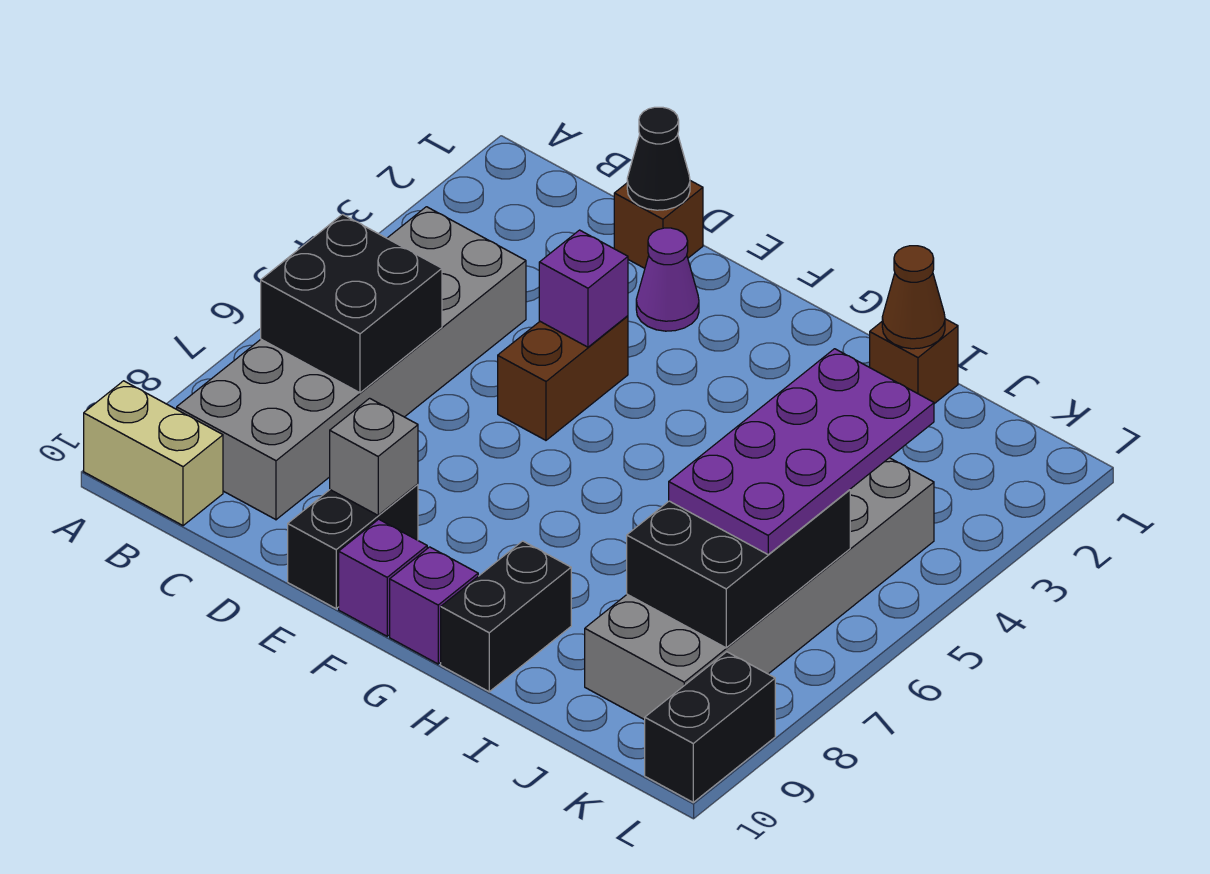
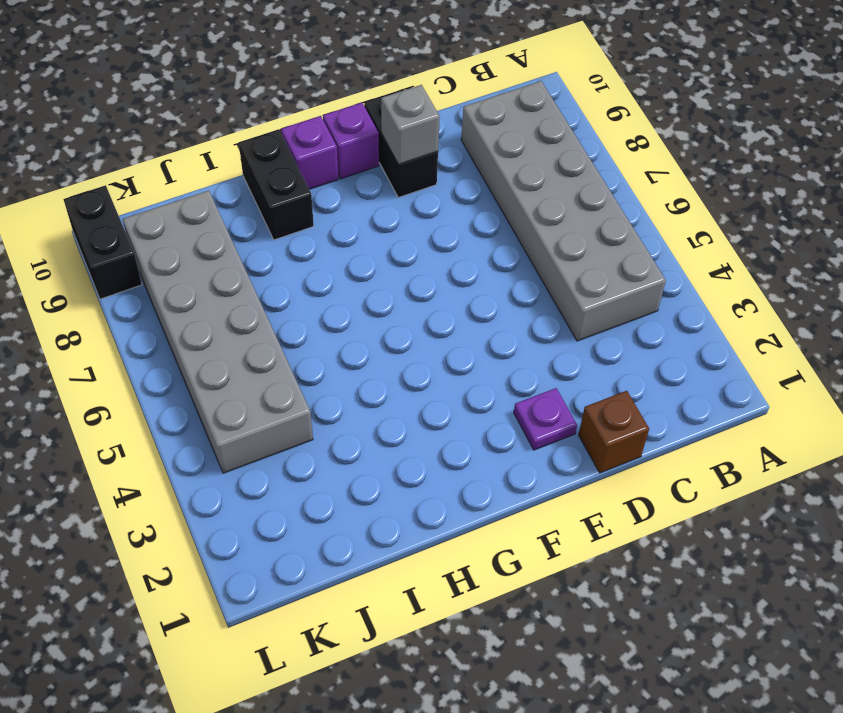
purple plate E2 level 1 -> purple cone E2 level 1
none -> tan brick A10:B10 level 1
none -> brown brick E4:E5 level 1
none -> brown brick I1 level 1

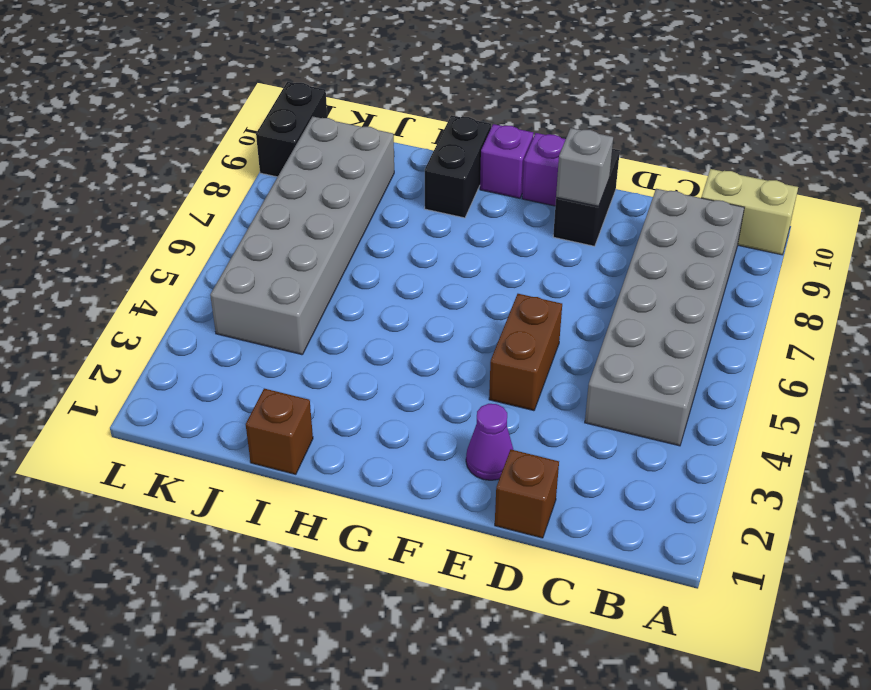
none -> black brick B6:C7 level 2
none -> black cone D1 level 2
none -> purple brick E4 level 2

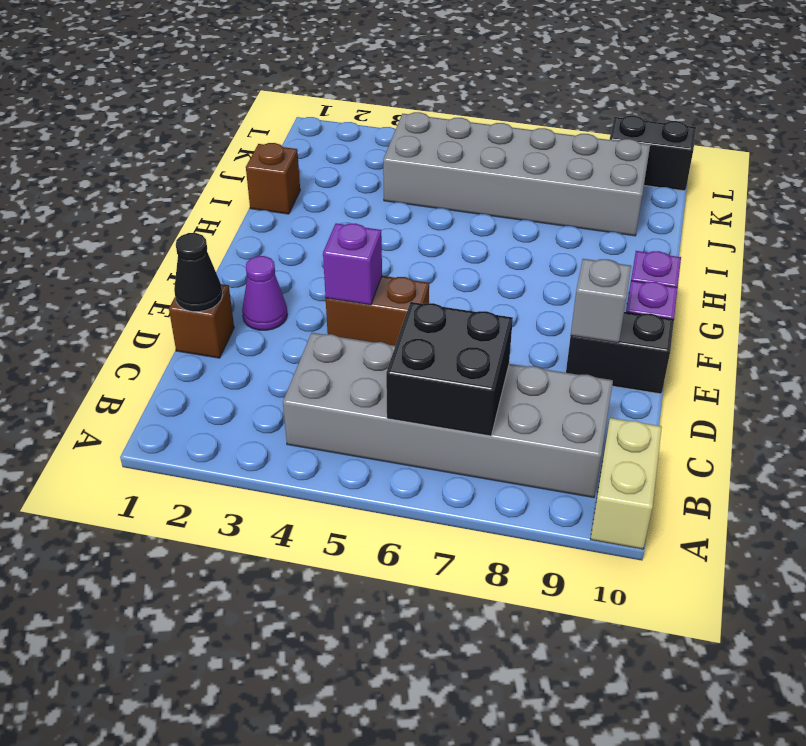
none -> black brick H9:H10 level 1
none -> brown cone I1 level 2
none -> black brick J6:K8 level 2

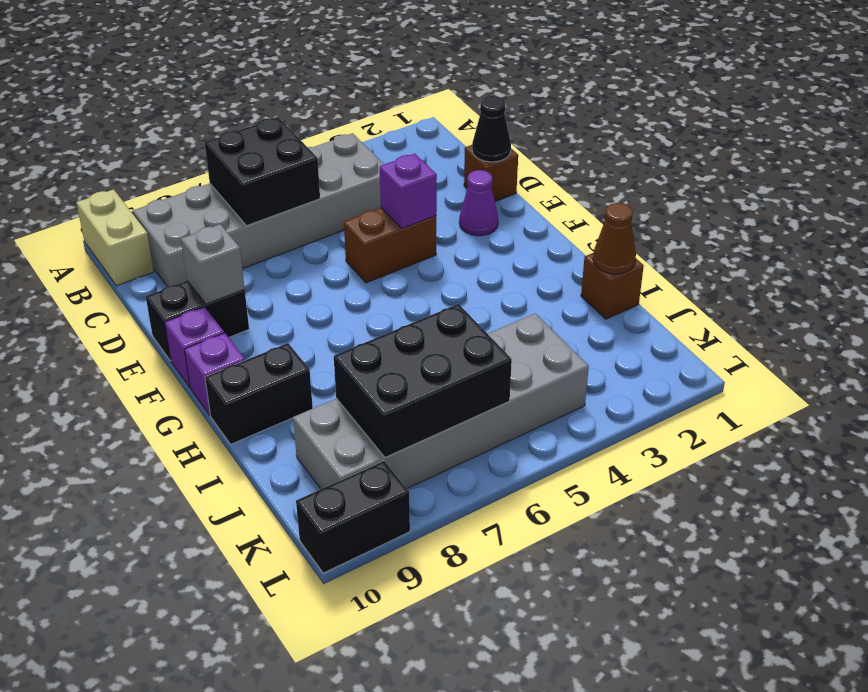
none -> purple plate J4:K7 level 3

